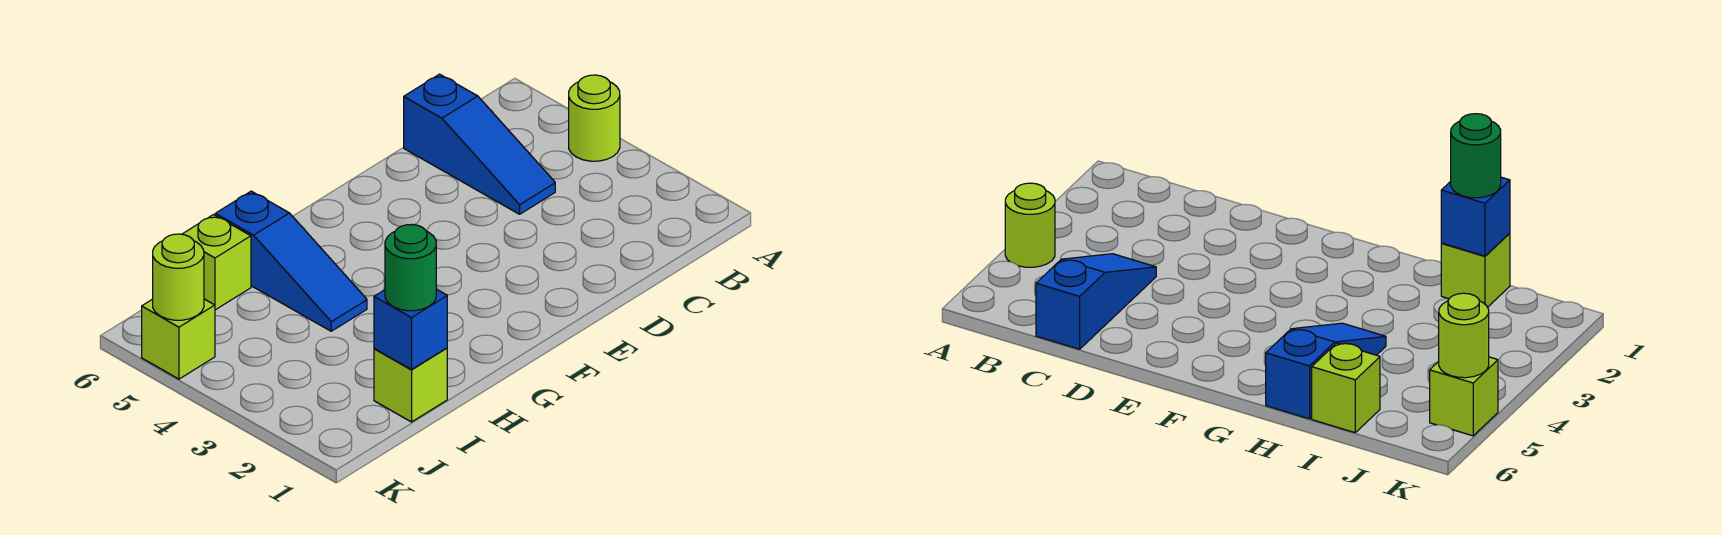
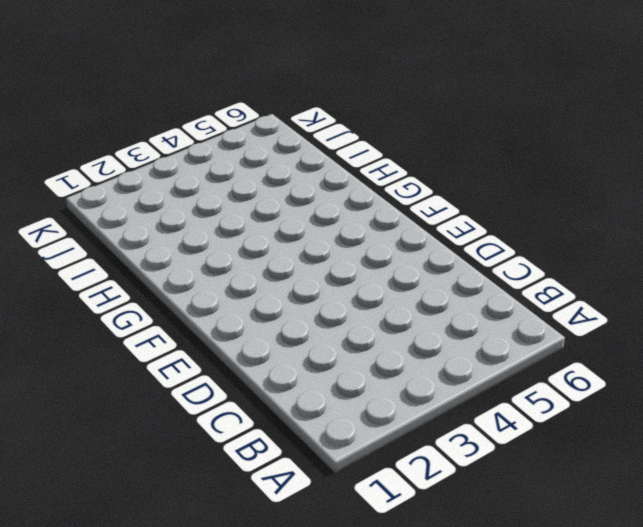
none -> lime round brick A4 level 1
none -> blue slope C4:C6 level 1 top 6

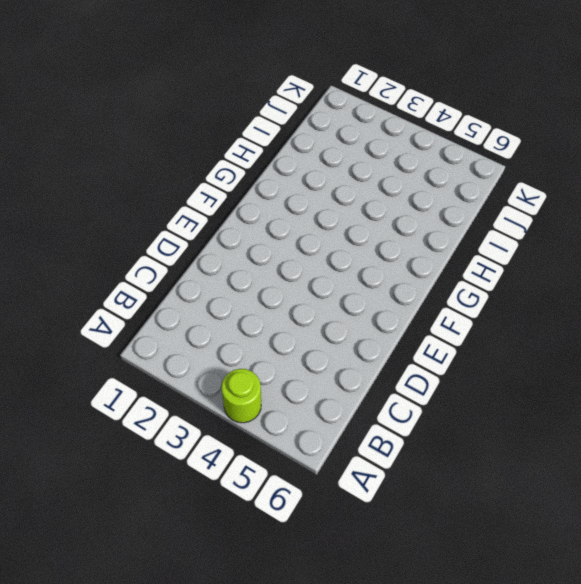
none -> blue slope C4:C6 level 1 top 6
none -> blue slope H4:H6 level 1 top 6

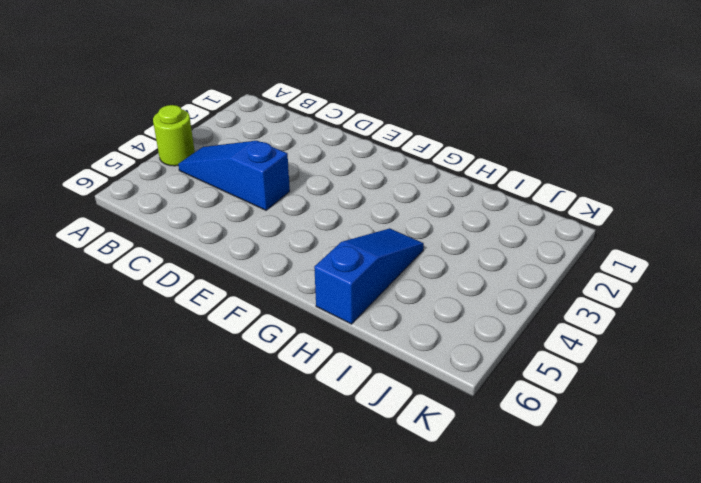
blue slope B4:D4 level 1 top D -> blue slope C4:C6 level 1 top 6
none -> lime brick I1 level 1
none -> lime brick I6 level 1

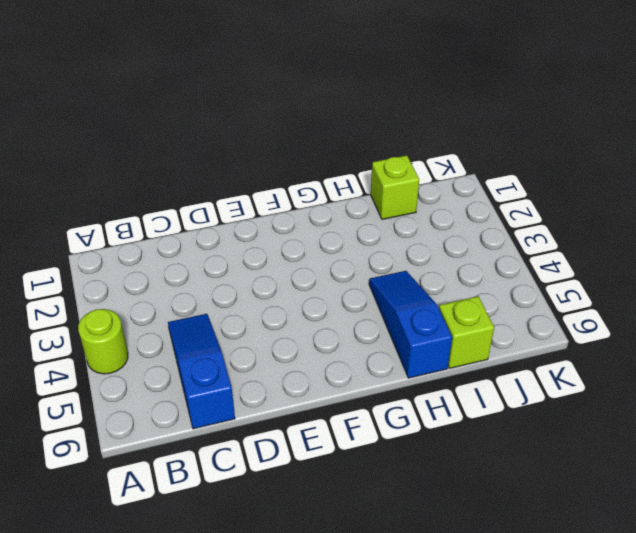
none -> lime brick K5 level 1
none -> blue brick I1 level 2

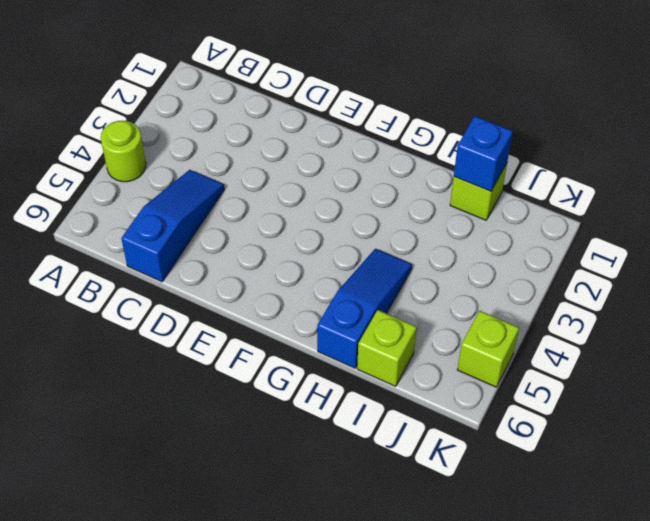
none -> lime round brick K5 level 2
none -> green round brick I1 level 3

